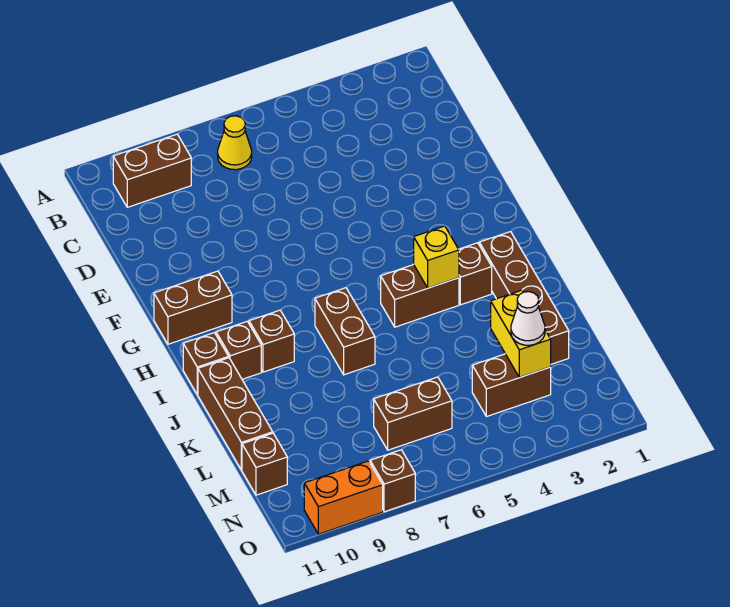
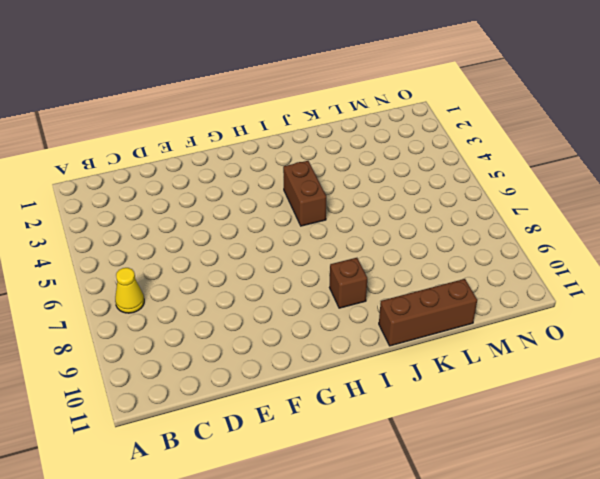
none -> brown brick B9:B10 level 1
none -> brown brick G10:G11 level 1
none -> brown brick I2:L2 level 1

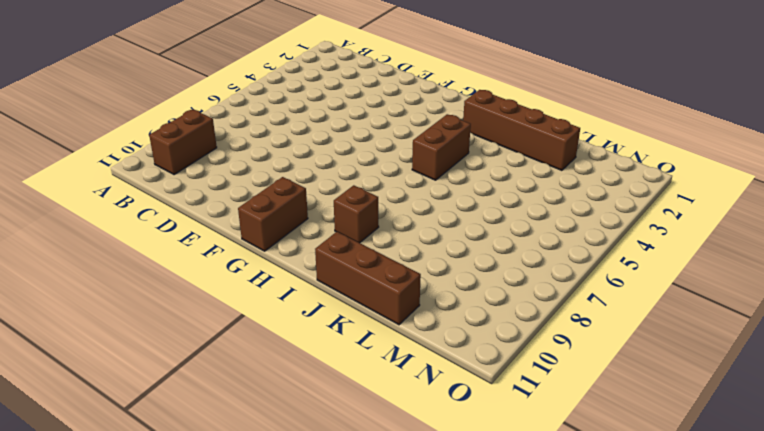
none -> yellow cone B7 level 1
none -> brown brick I3 level 1
none -> brown brick I7:J7 level 1

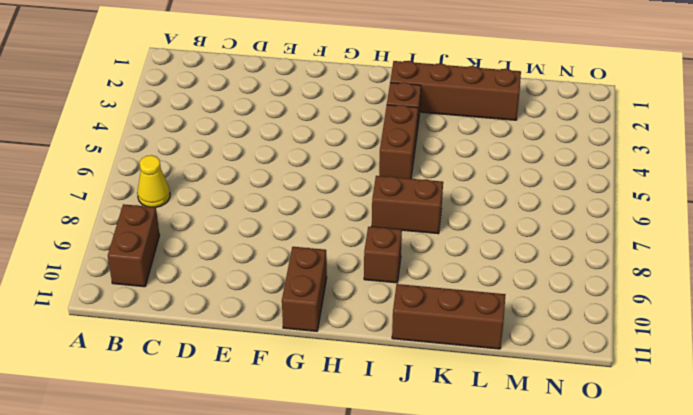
none -> brown brick I10 level 1
none -> brown brick I11 level 1
none -> brown brick M3:M4 level 1

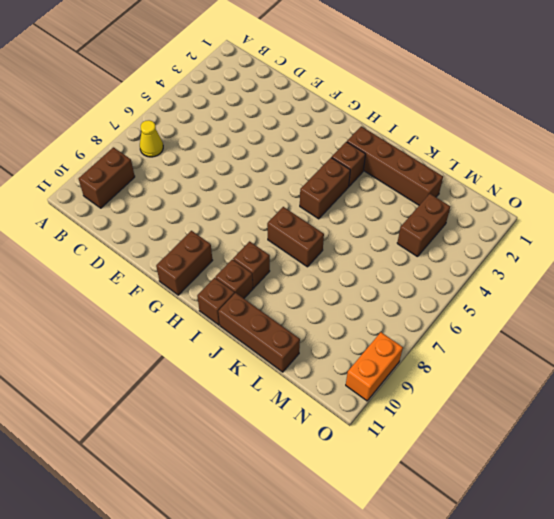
none -> brown brick M6:M7 level 1
none -> brown brick M11 level 1
none -> brown brick O8 level 1

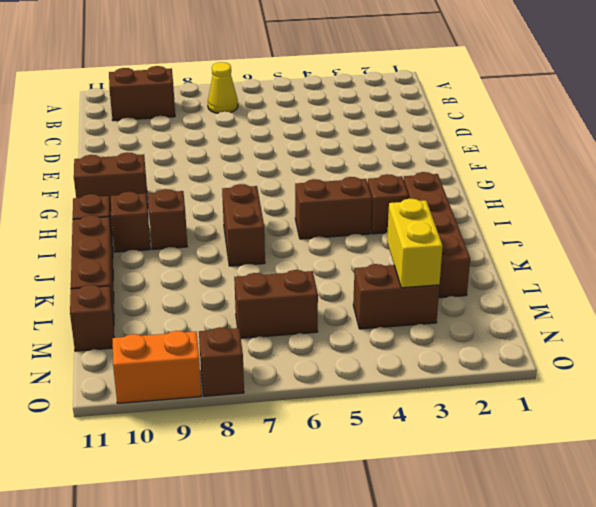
none -> yellow brick I4 level 2
none -> white cone M3 level 3

